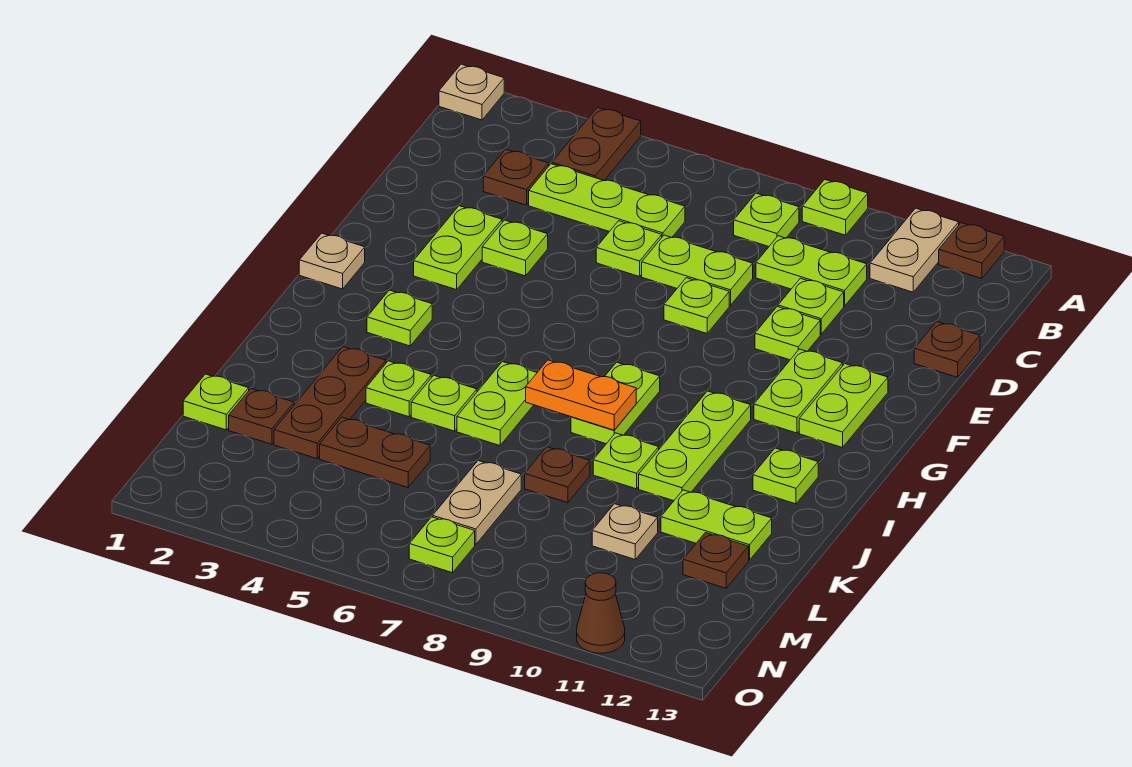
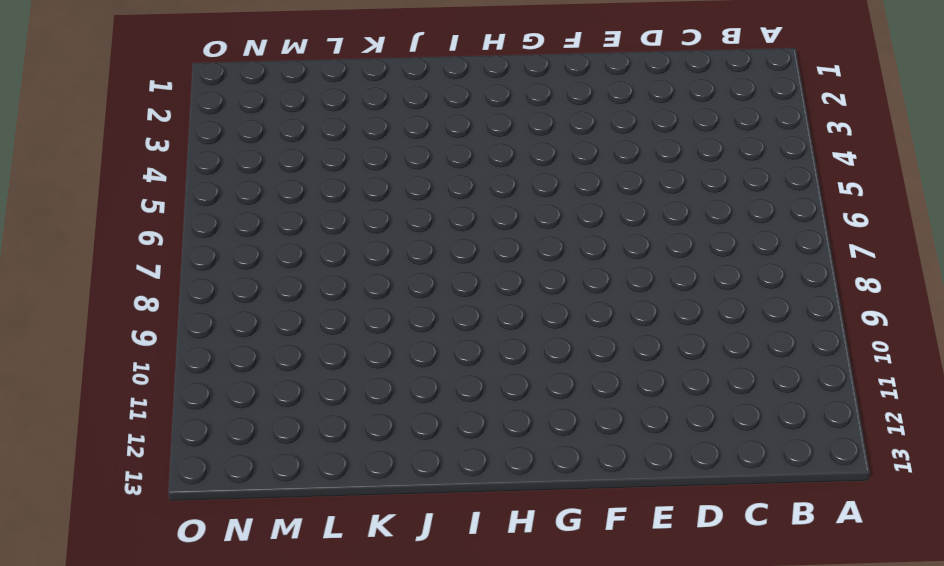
none -> tan plate A1 level 1
none -> brown plate A4:B4 level 1
none -> lime plate A9 level 1
none -> tan plate A11:B11 level 1

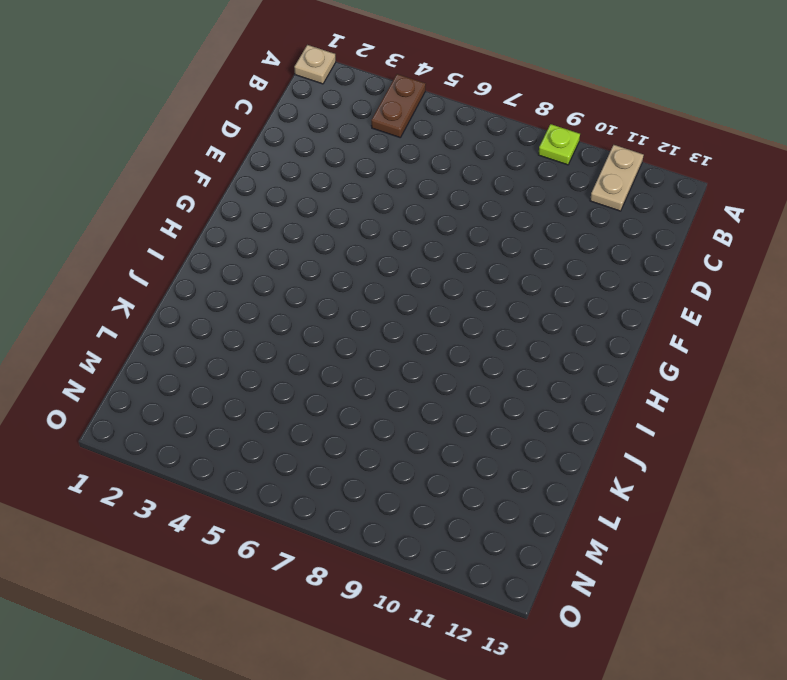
none -> brown plate A12 level 1
none -> lime plate B8 level 1
none -> brown plate C3 level 1
none -> lime plate C4:C6 level 1

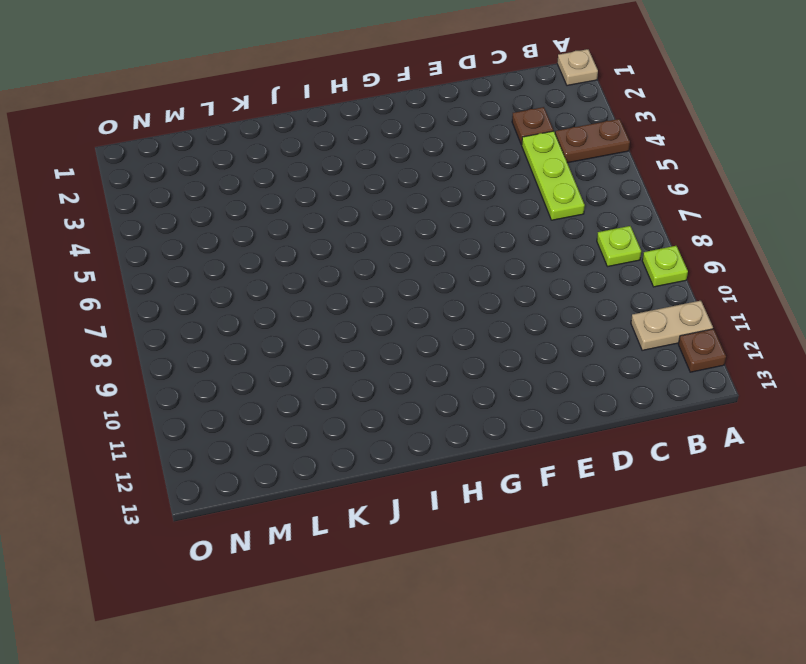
none -> lime plate C9:C10 level 1
none -> lime plate D6 level 1
none -> lime plate D7:D8 level 1
none -> lime plate D10 level 1

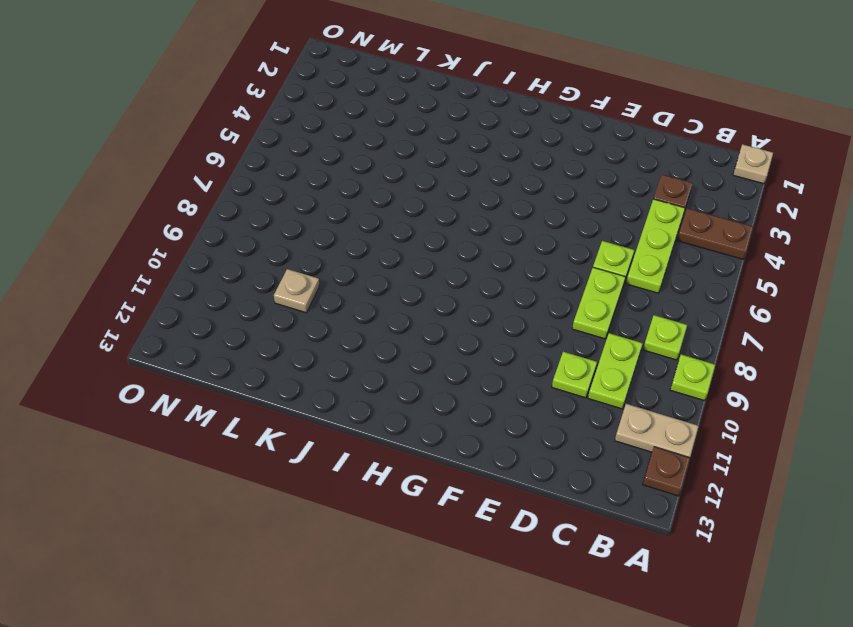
none -> brown plate D13 level 1
none -> lime plate E3:F3 level 1
none -> lime plate E4 level 1
none -> lime plate E8 level 1

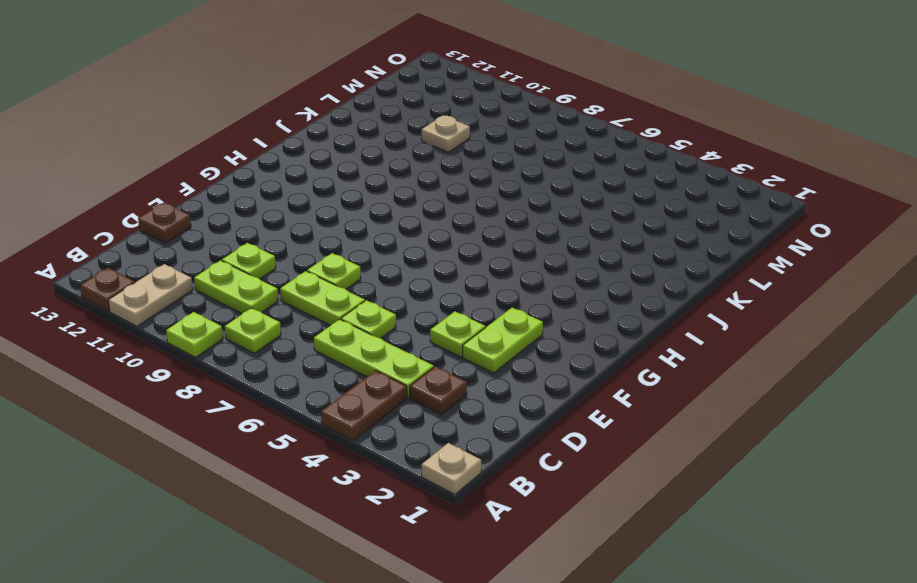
none -> lime plate E10 level 1
none -> lime plate F11:G11 level 1
none -> lime plate F12:G12 level 1
none -> tan plate G1 level 1

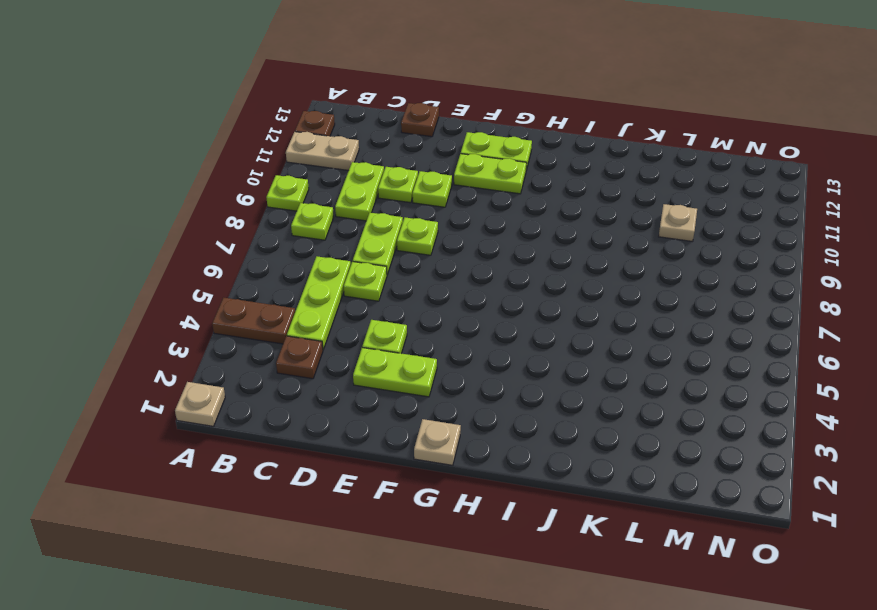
none -> lime plate H3 level 1
none -> lime plate H8:I8 level 1
none -> lime plate H10:J10 level 1
none -> lime plate I6:J6 level 1

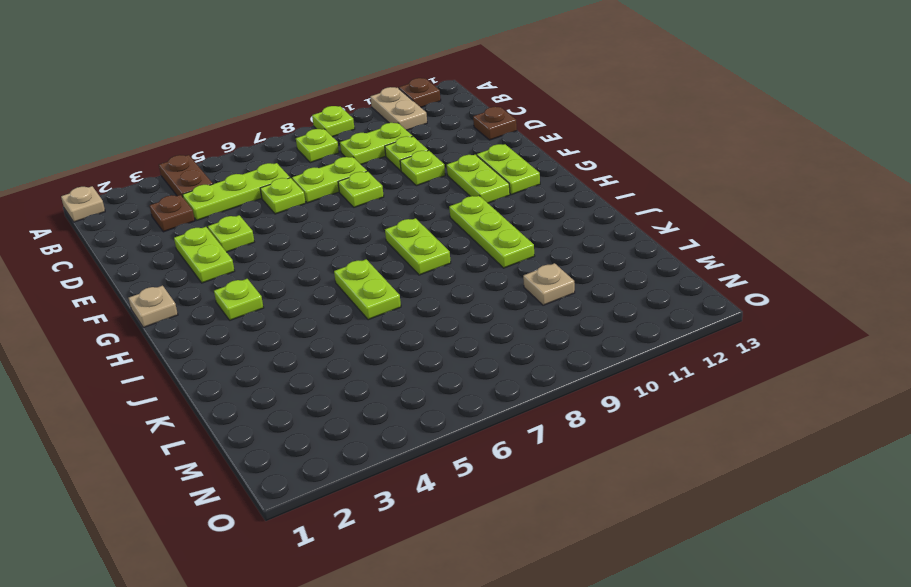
none -> lime plate I12 level 1
none -> brown plate J3:L3 level 1
none -> lime plate J4 level 1
none -> lime plate J5 level 1

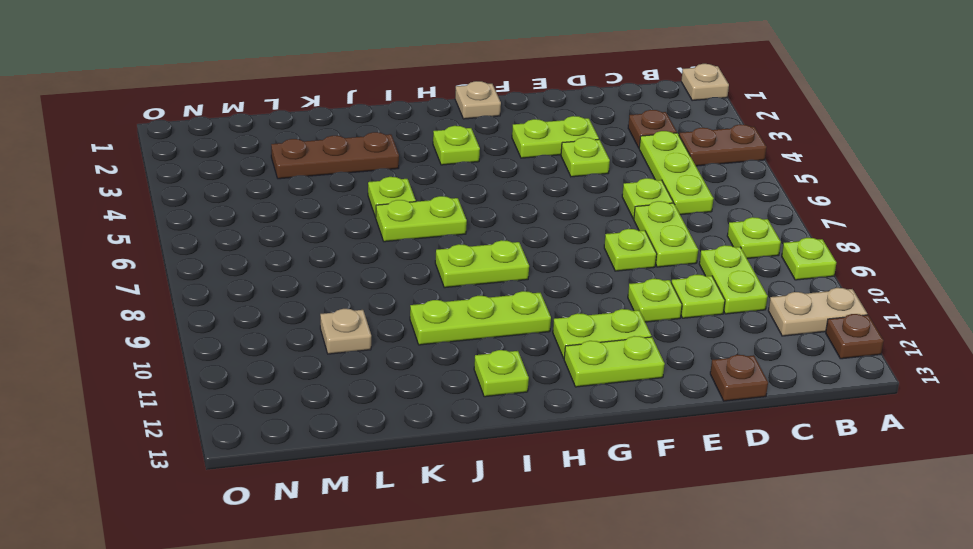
none -> lime plate J4 level 1
none -> lime plate J9 level 1
none -> brown plate K8 level 1
none -> lime plate K11:K12 level 1

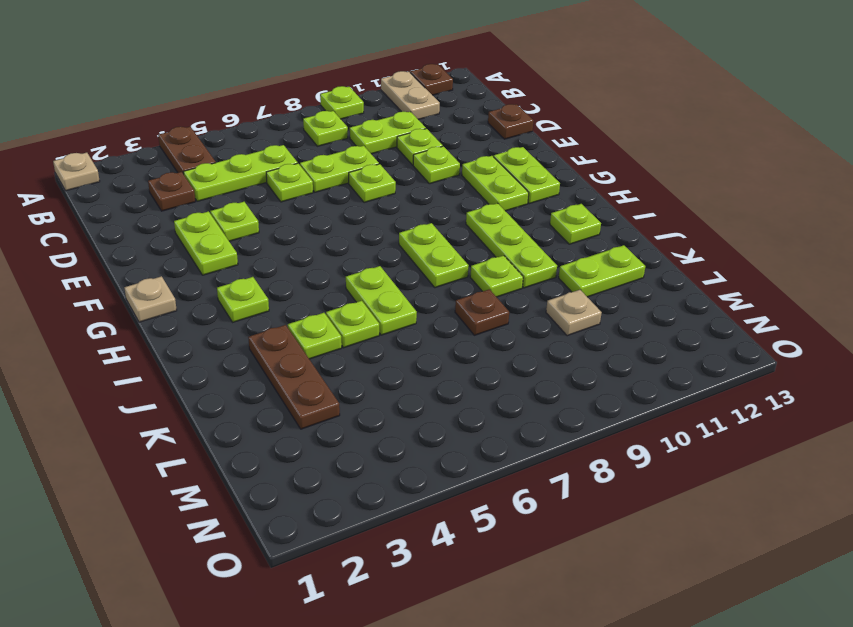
none -> lime plate L1 level 1
none -> brown plate L2 level 1
none -> brown plate L4:L5 level 1
none -> tan plate L7:M7 level 1

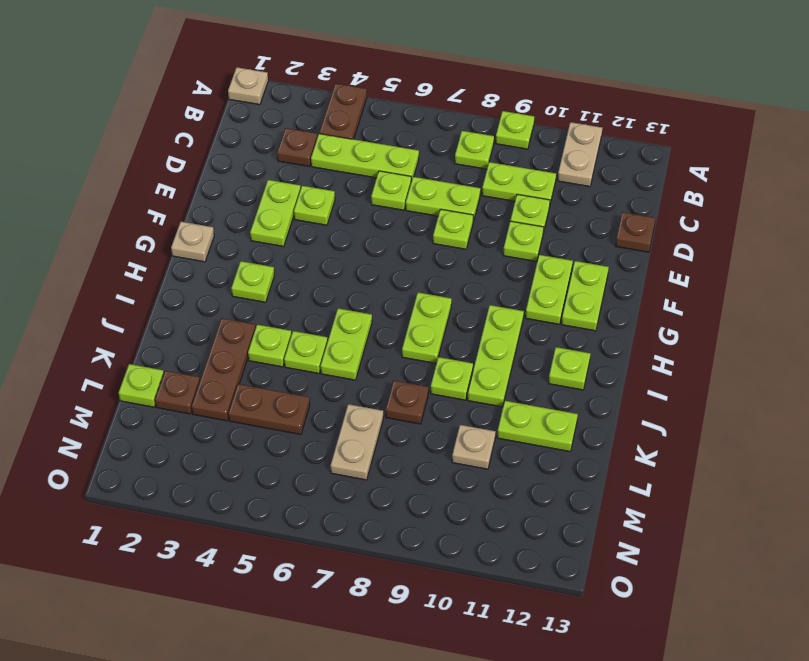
none -> brown plate A12 level 1
none -> brown plate L12 level 1
none -> lime plate N7 level 1
none -> brown cone O11 level 1

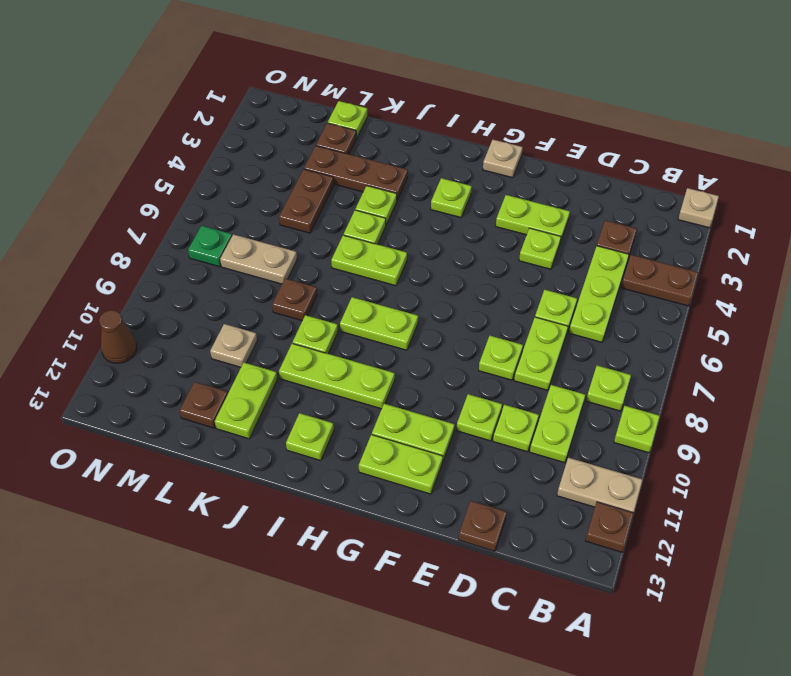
green plate N7 level 1 -> lime plate N7 level 1
none -> orange plate I7:I8 level 2

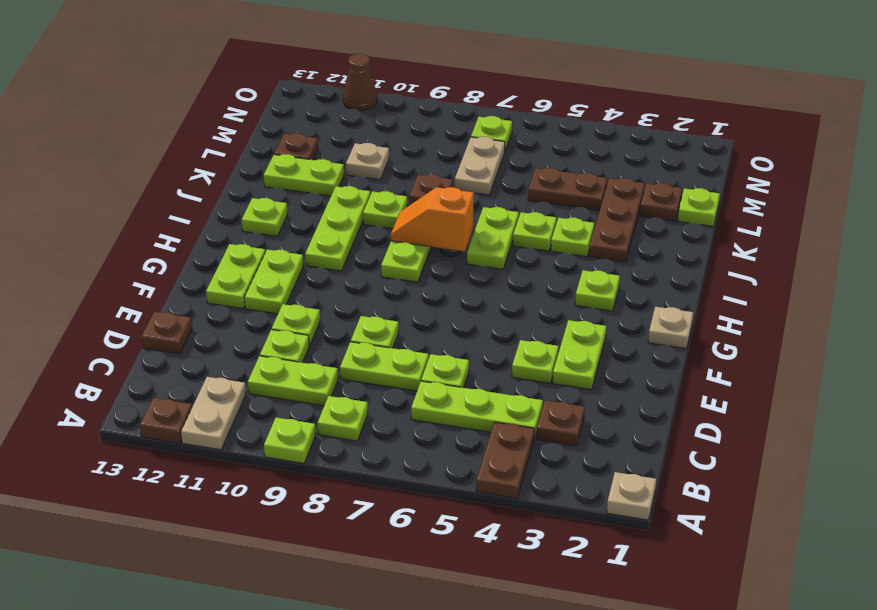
orange slope I7:I8 level 2 top 7 -> orange plate I7:I8 level 2

